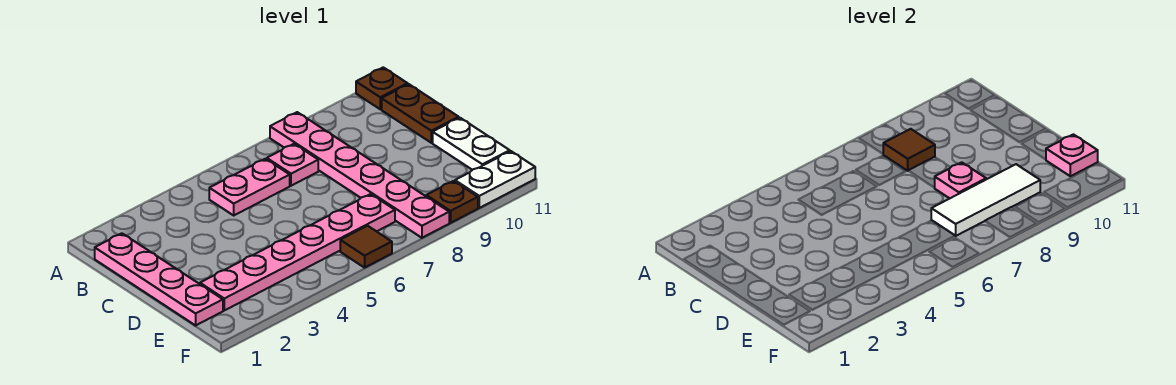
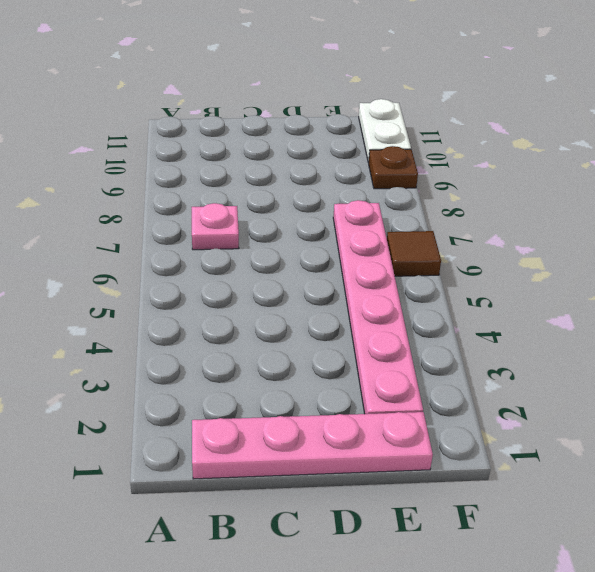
none -> pink plate A8:F8 level 1
none -> brown plate A11 level 1
none -> pink plate B5:B6 level 1

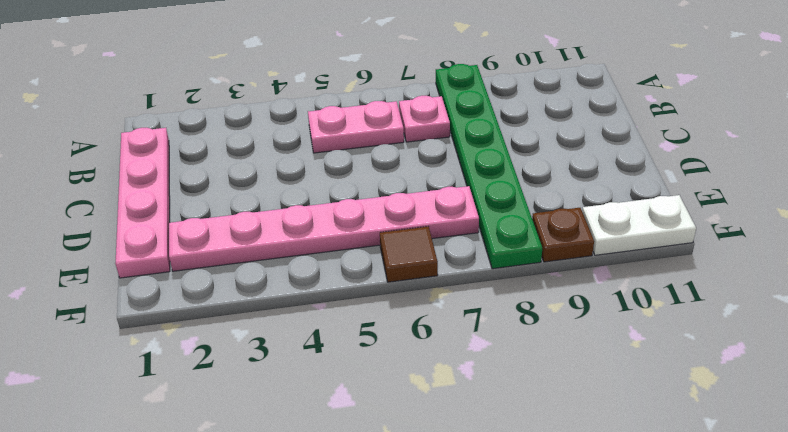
green plate A8:F8 level 1 -> pink plate A8:F8 level 1
none -> brown plate A11 level 1
none -> brown plate B11:C11 level 1
none -> white plate D11:E11 level 1

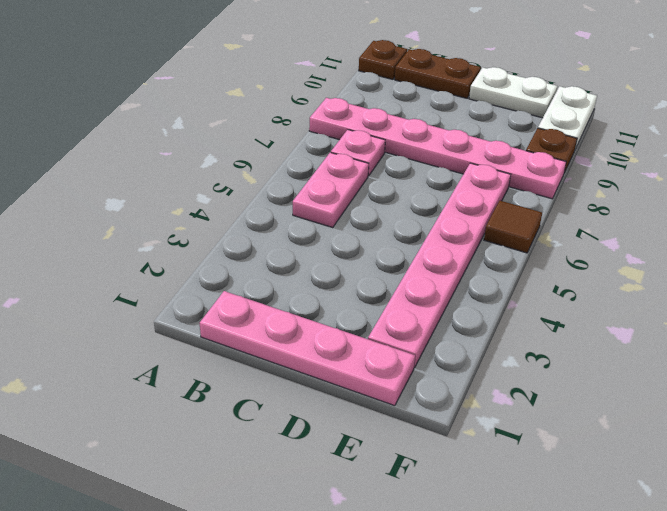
none -> brown tile B8 level 2
none -> pink plate D8 level 2
none -> white tile E7:E9 level 2

